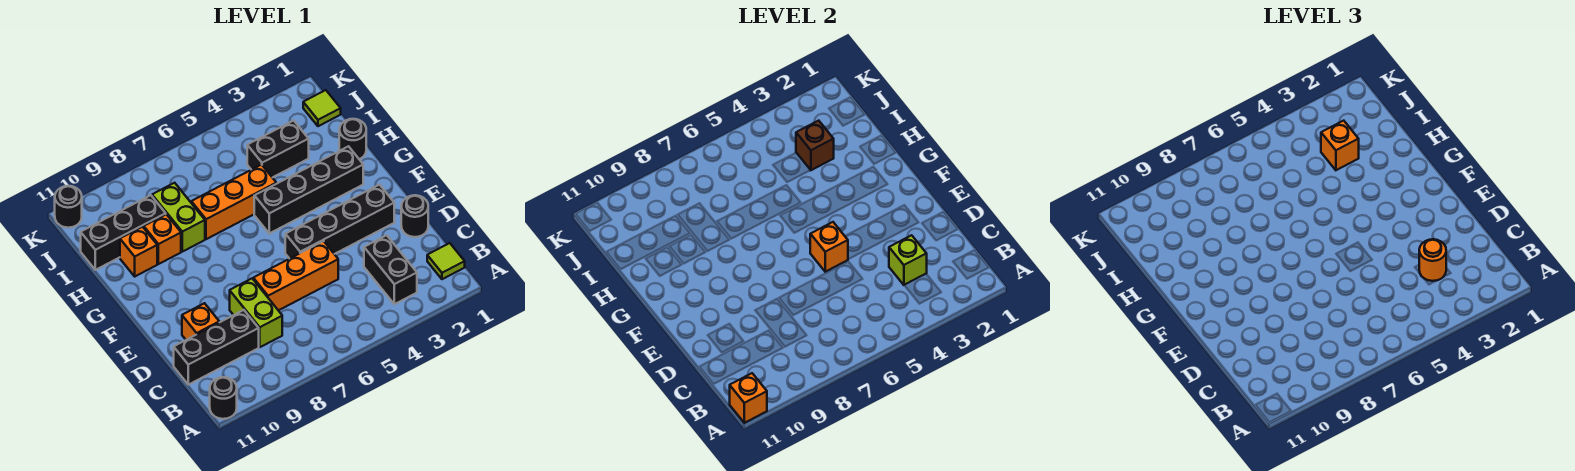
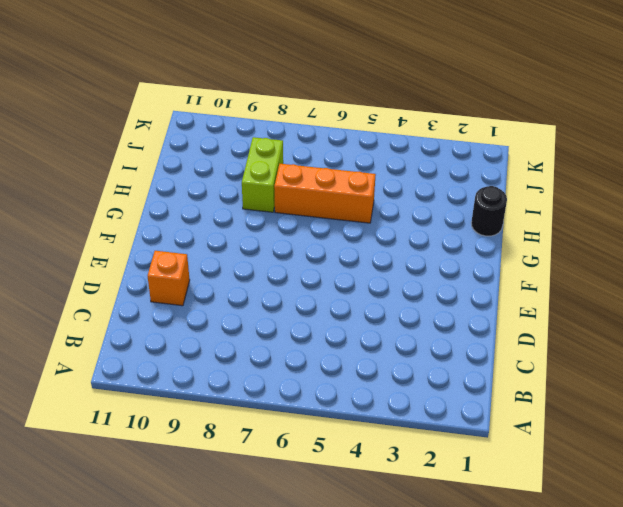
none -> black round brick A11 level 1
none -> lime tile B1 level 1
none -> black brick B3:C3 level 1

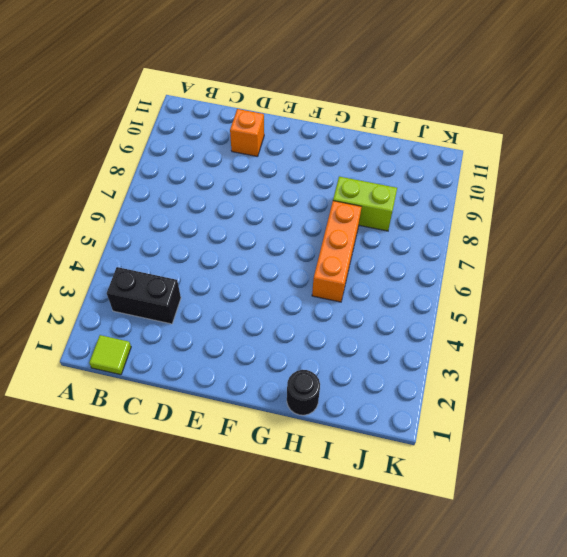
none -> black round brick A11 level 1
none -> lime brick C8:D8 level 1
none -> black brick C9:C11 level 1

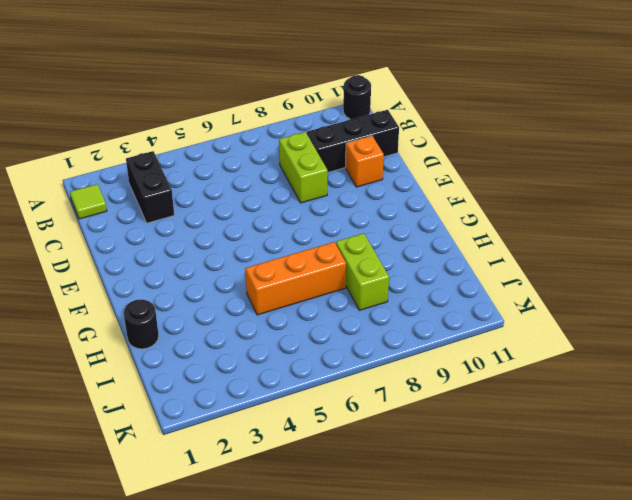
none -> black round brick D1 level 1
none -> orange brick D5:D7 level 1
none -> black brick E2:E5 level 1

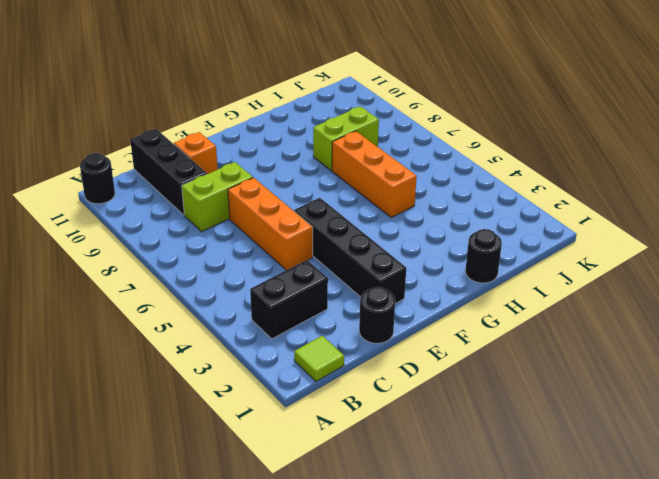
none -> black brick G2:G5 level 1
none -> orange brick H9 level 1
none -> orange brick H10 level 1

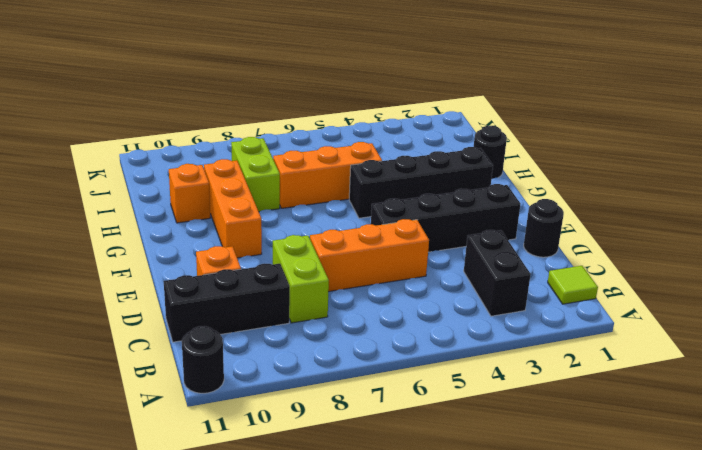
orange brick F9:H9 level 1 -> orange brick H9 level 1
none -> black brick I3:I4 level 1
none -> black brick I9:I11 level 1
none -> lime tile J1 level 1

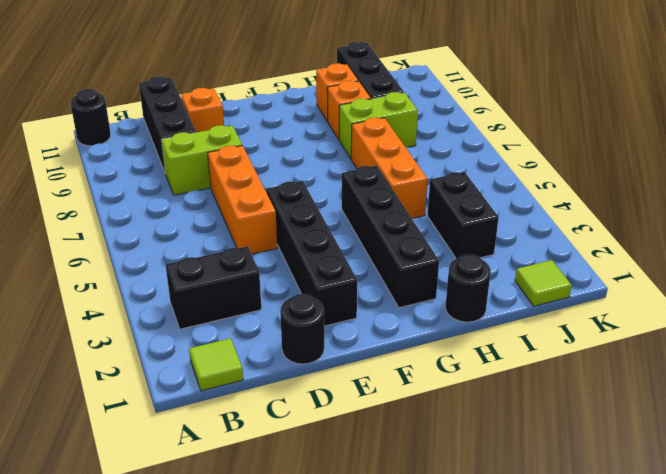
none -> black round brick K11 level 1
none -> orange brick A11 level 2
none -> lime brick C3 level 2

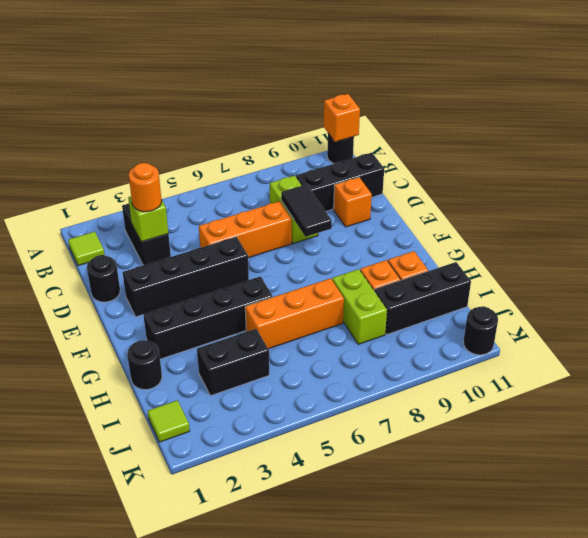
black tile D8:E8 level 2 -> none
none -> orange brick E5 level 2
none -> brown brick I3 level 2
none -> orange brick I3 level 3

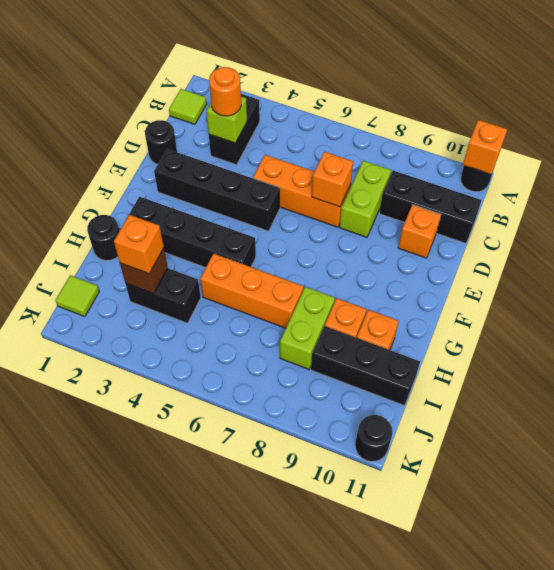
orange brick D7 level 2 -> orange brick E5 level 2

